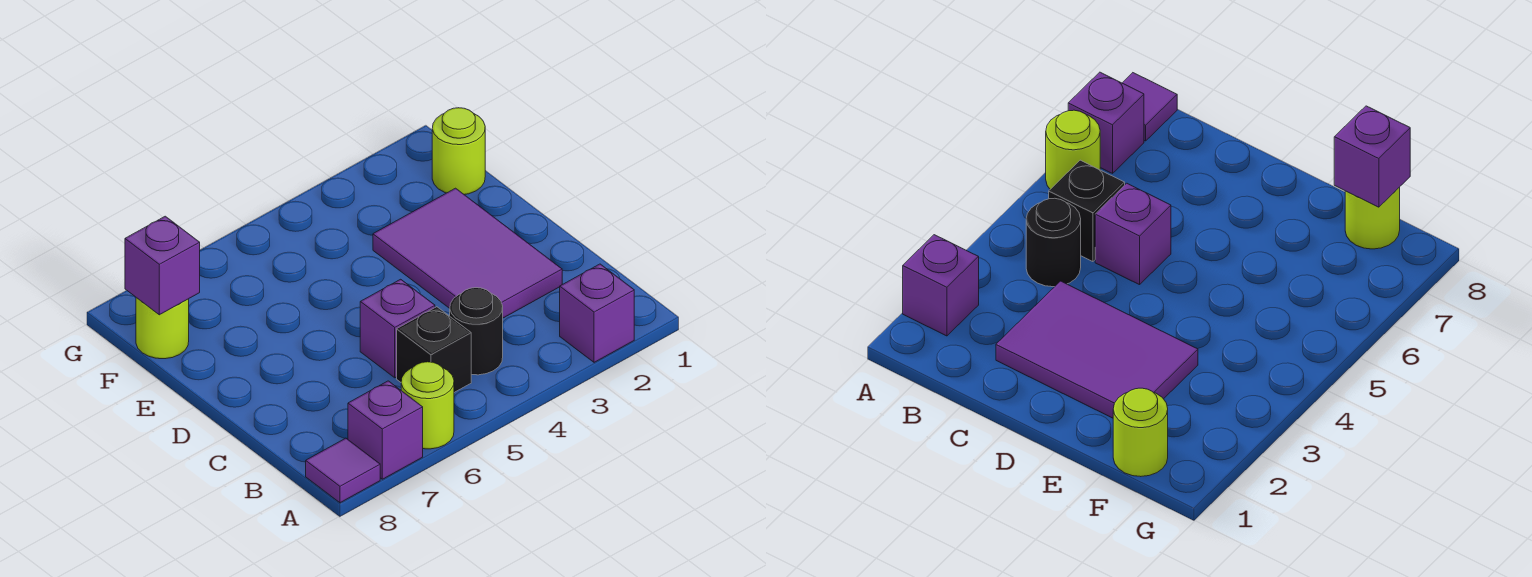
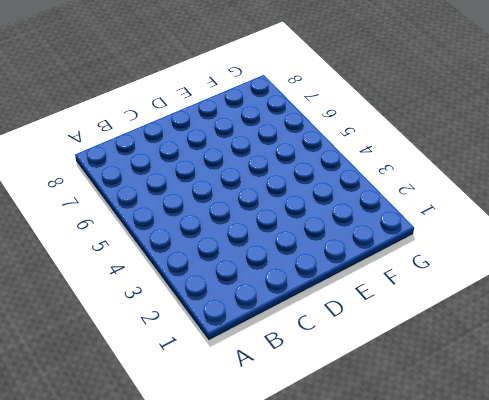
none -> purple brick A2 level 1
none -> lime round brick A6 level 1

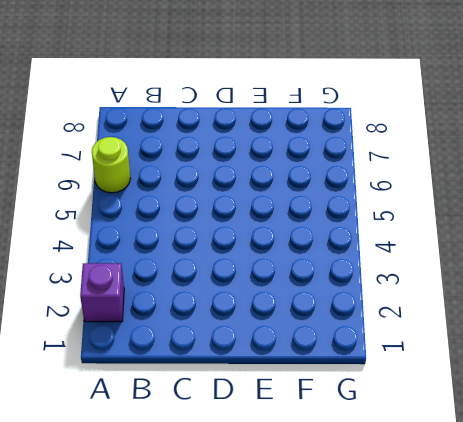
none -> purple brick A7 level 1
none -> purple tile A8 level 1

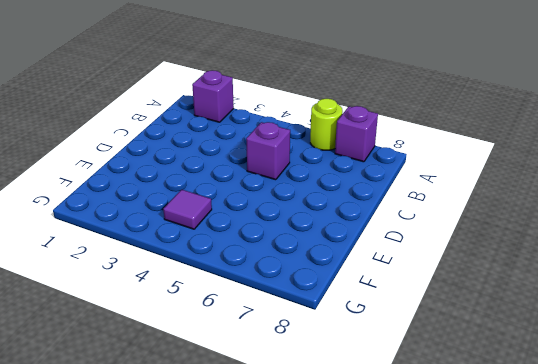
purple tile F4 level 1 -> purple tile A8 level 1
none -> black round brick B4 level 1
none -> black brick B5 level 1

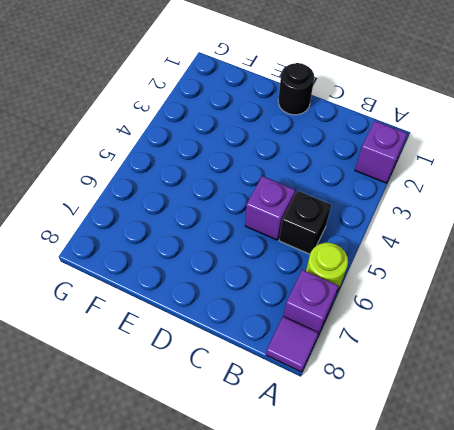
black round brick D1 level 1 -> black round brick B4 level 1
none -> purple tile C2:E3 level 1
none -> lime round brick F1 level 1

